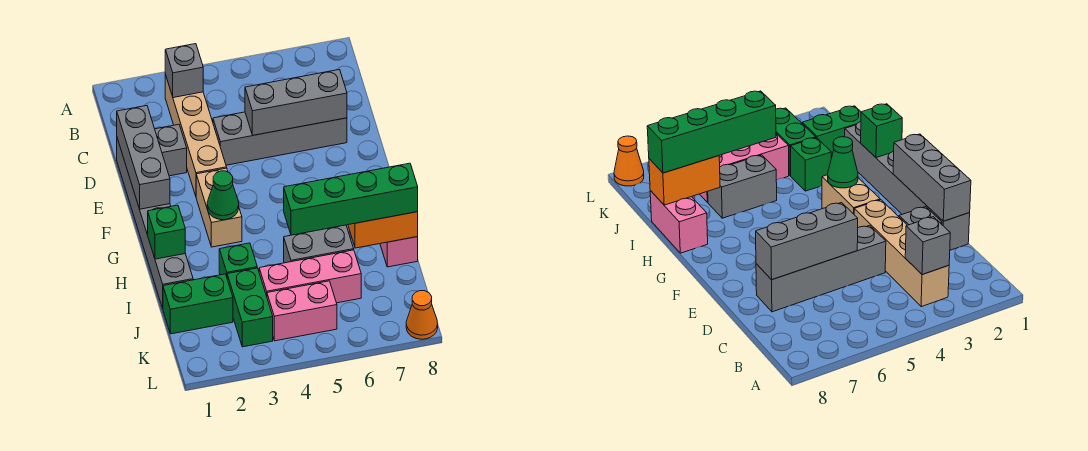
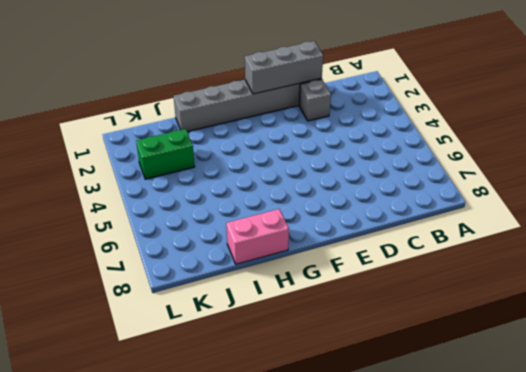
none -> tan brick B3:E3 level 1
none -> grey brick D4:D7 level 1
none -> tan brick F3:G3 level 1

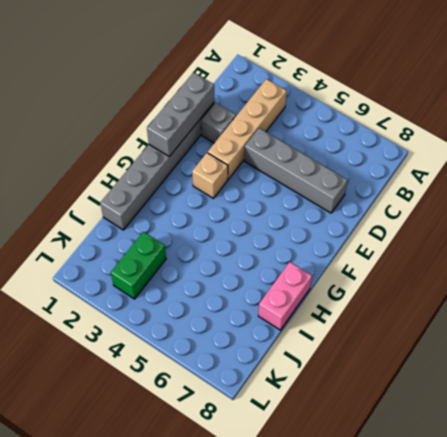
tan brick F3 level 1 -> tan brick F3:G3 level 1
none -> green brick I3 level 1
none -> grey brick I5:I6 level 1
none -> green brick J1:J2 level 1

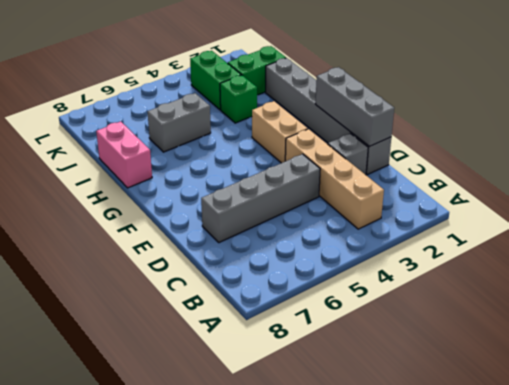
none -> pink brick J4:J6 level 1
none -> pink brick K4:K5 level 1
none -> orange cone L8 level 1

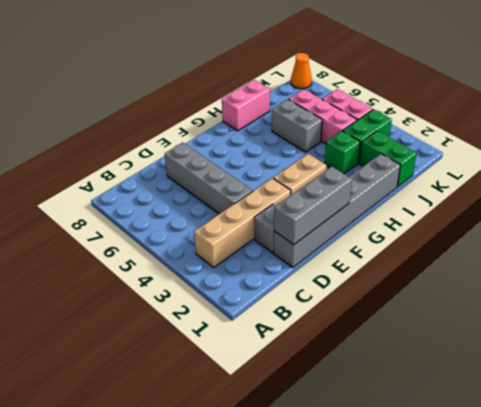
none -> grey brick B3 level 2
none -> grey brick D5:D7 level 2
none -> green cone G3 level 2

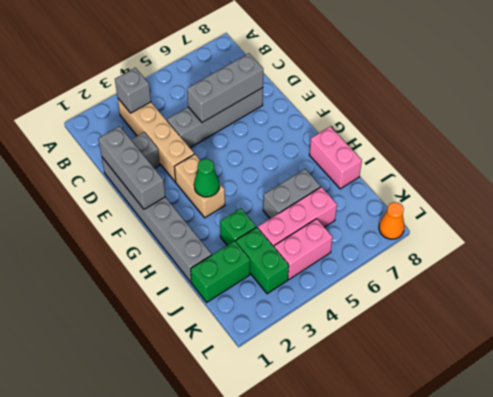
none -> green brick H1 level 2
none -> orange brick I7:I8 level 2
none -> green brick I5:I8 level 3

